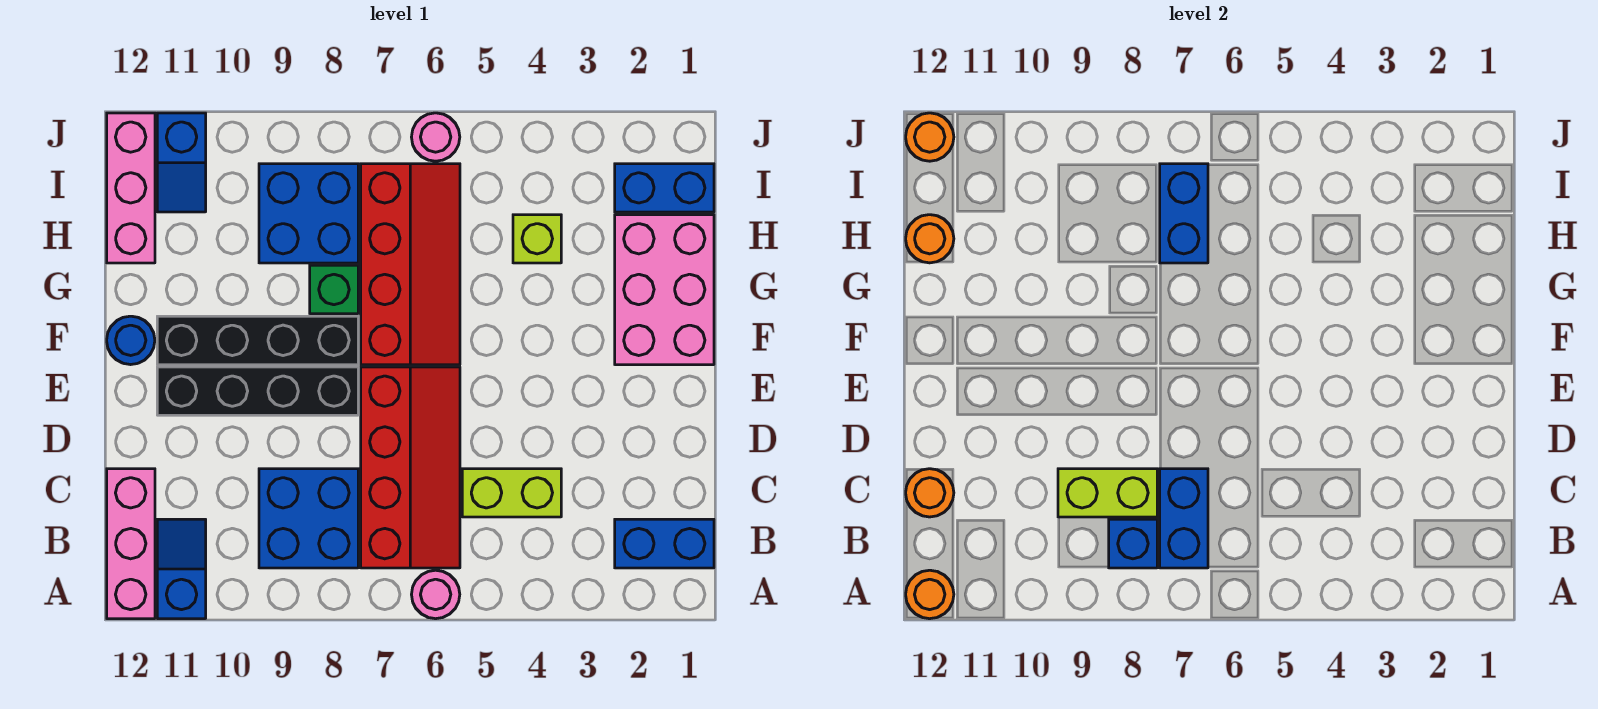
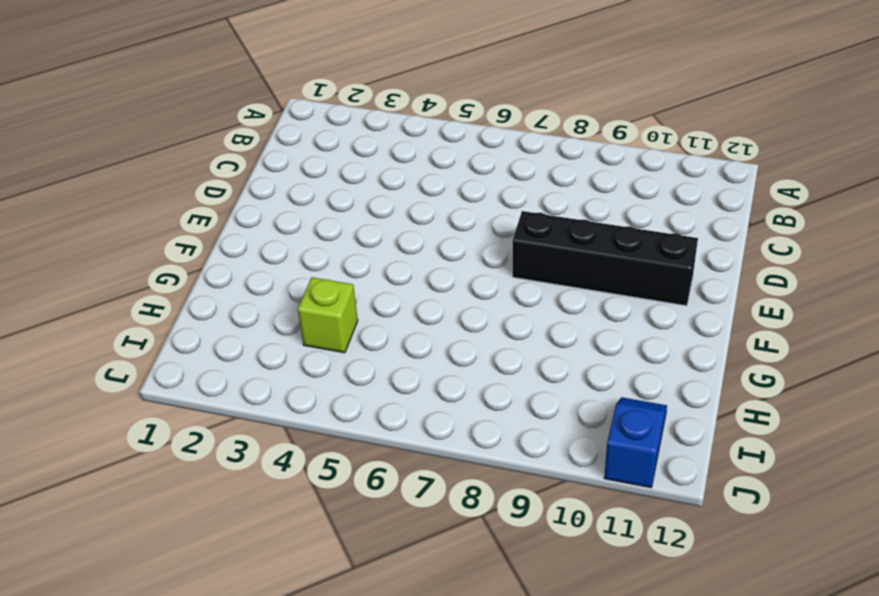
none -> pink round brick A6 level 1
none -> blue slope A11:B11 level 1 top A
none -> pink brick A12:C12 level 1

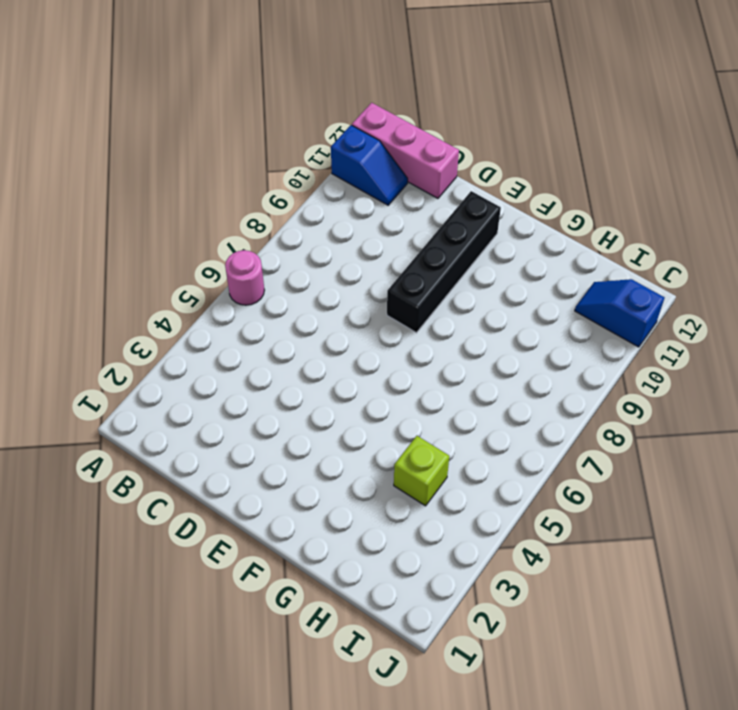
none -> blue brick B1:B2 level 1
none -> red slope B6:E7 level 1 top 7
none -> blue brick B8:C9 level 1

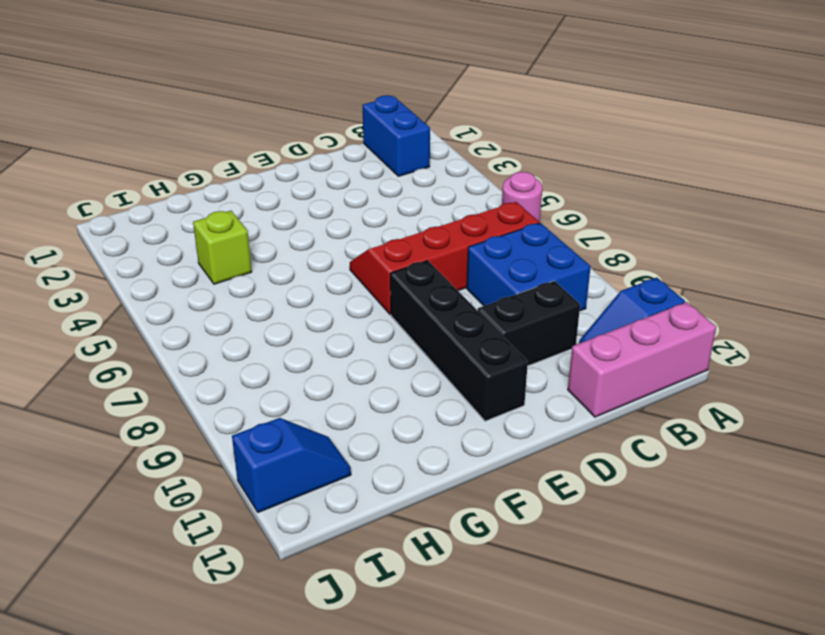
black brick C10:D10 level 1 -> none
none -> lime brick C4:C5 level 1
none -> pink brick F1:H2 level 1
none -> red slope F6:I7 level 1 top 7

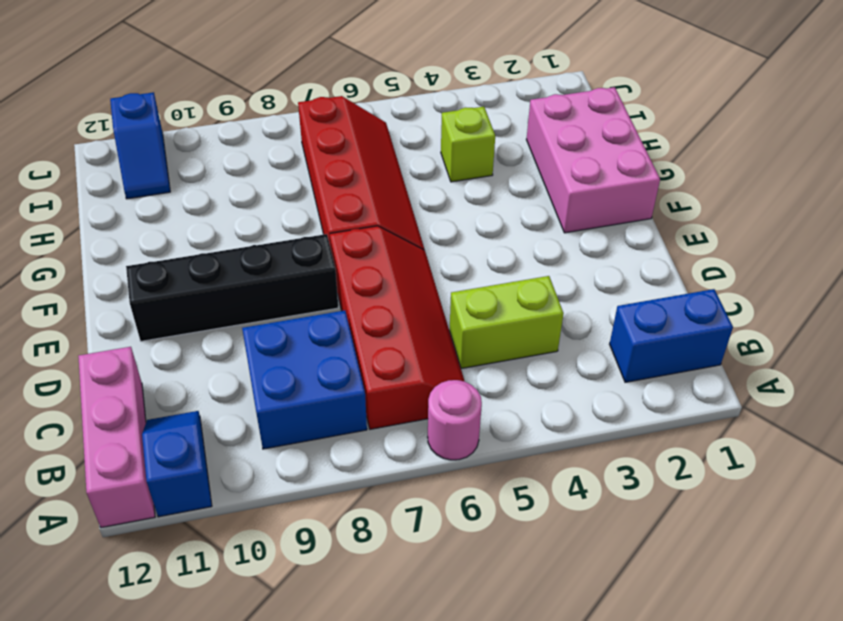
none -> black brick F8:F11 level 1
none -> blue round brick F12 level 1
none -> green brick G8 level 1

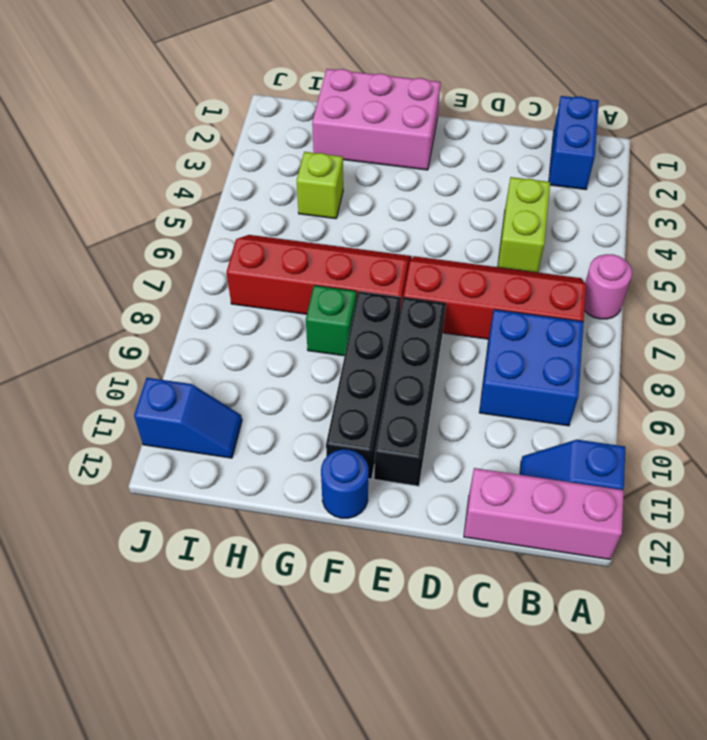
none -> blue brick H8:I9 level 1
none -> pink brick H12:J12 level 1
none -> blue brick I1:I2 level 1

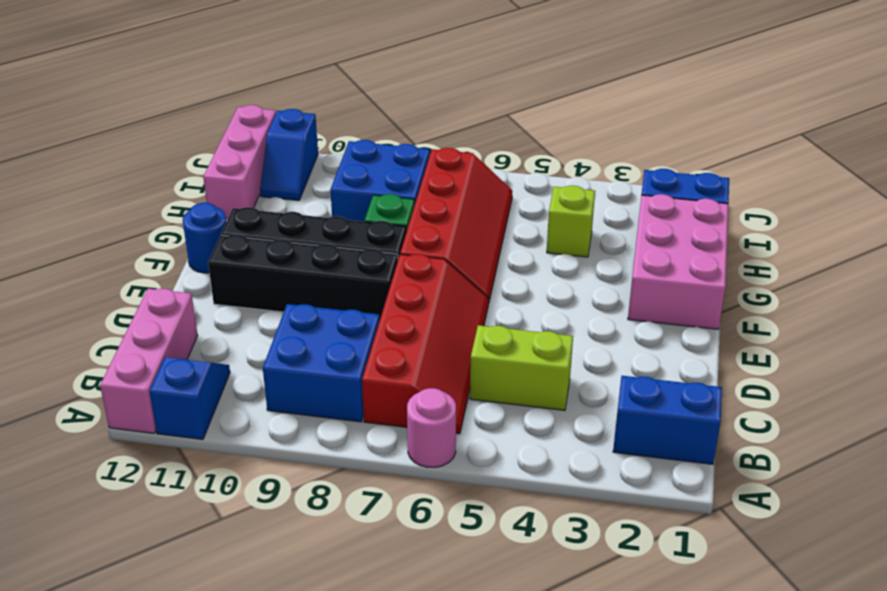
none -> pink round brick J6 level 1
none -> orange round brick A12 level 2
none -> blue brick B7:C7 level 2

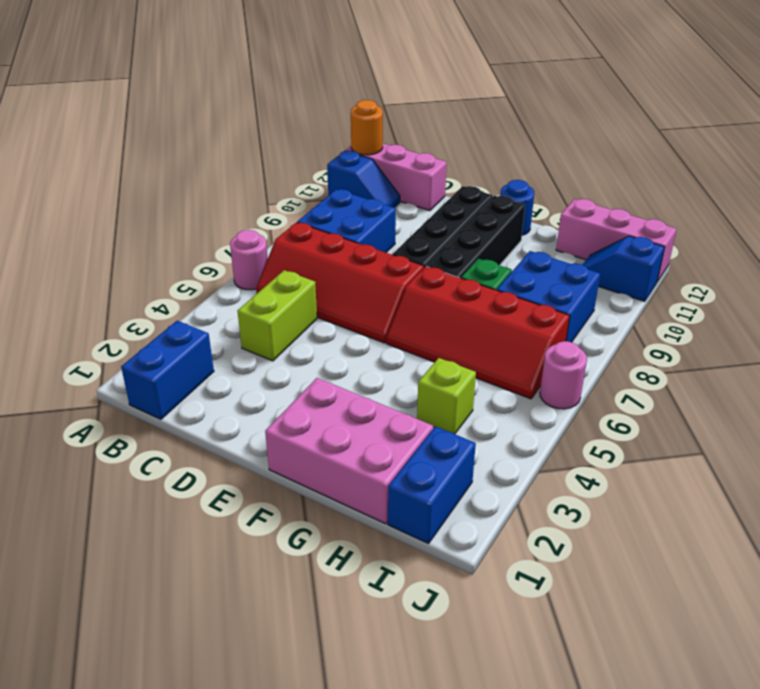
none -> blue brick B7:C7 level 2
none -> blue brick B8 level 2
none -> lime brick C8:C9 level 2

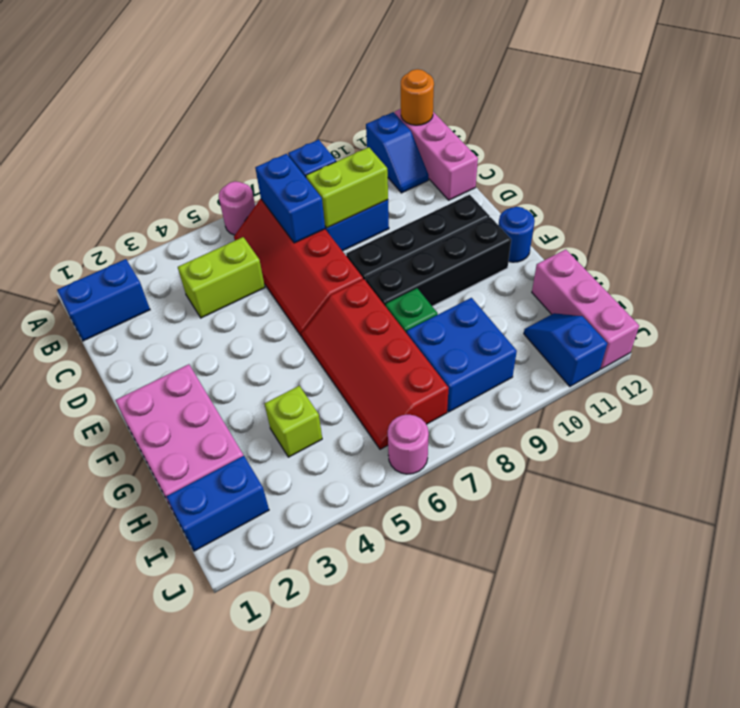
none -> orange round brick C12 level 2
none -> blue brick H7:I7 level 2
none -> orange round brick H12 level 2

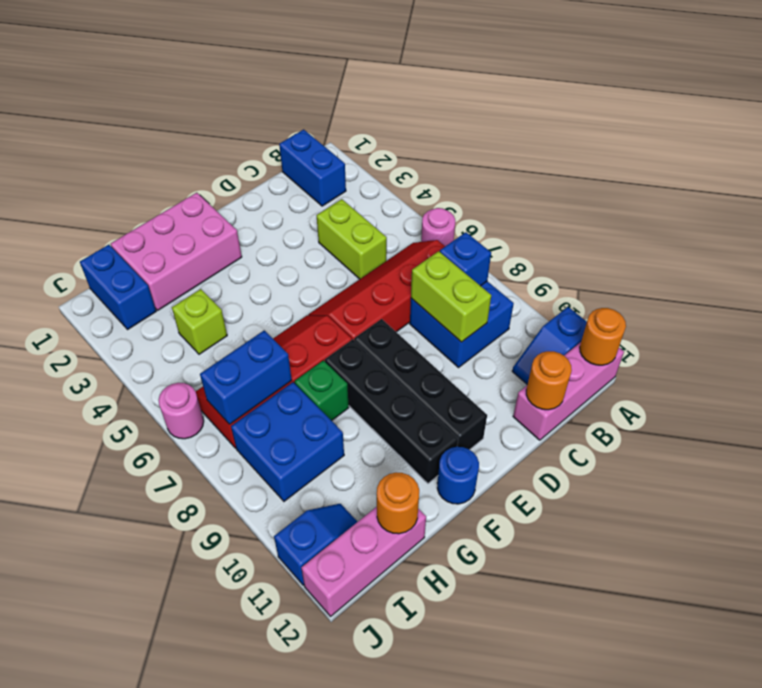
none -> blue brick B7:C7 level 2
none -> orange round brick J12 level 2

